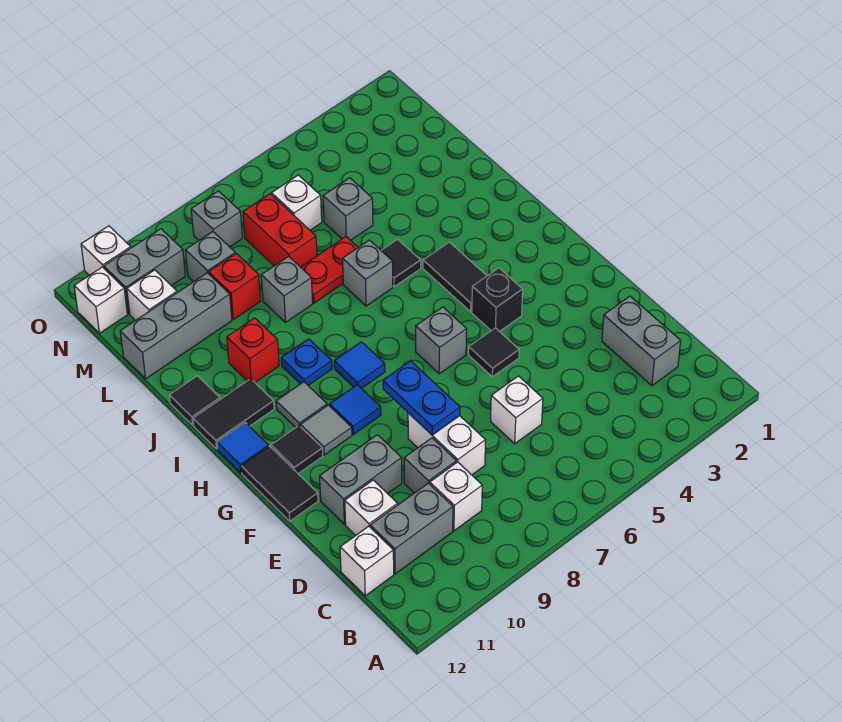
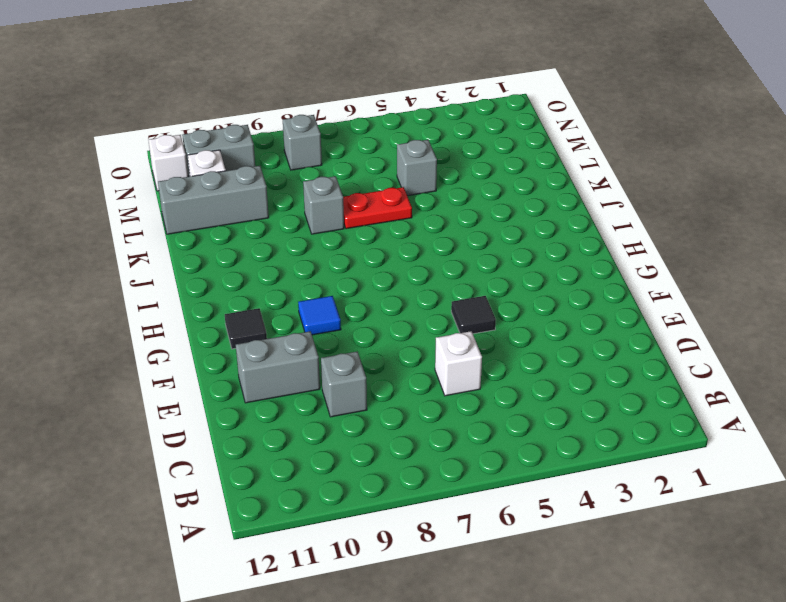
none -> grey brick C2:D2 level 1
none -> white brick C9 level 1
none -> grey brick C10:C11 level 1
none -> white brick C12 level 1

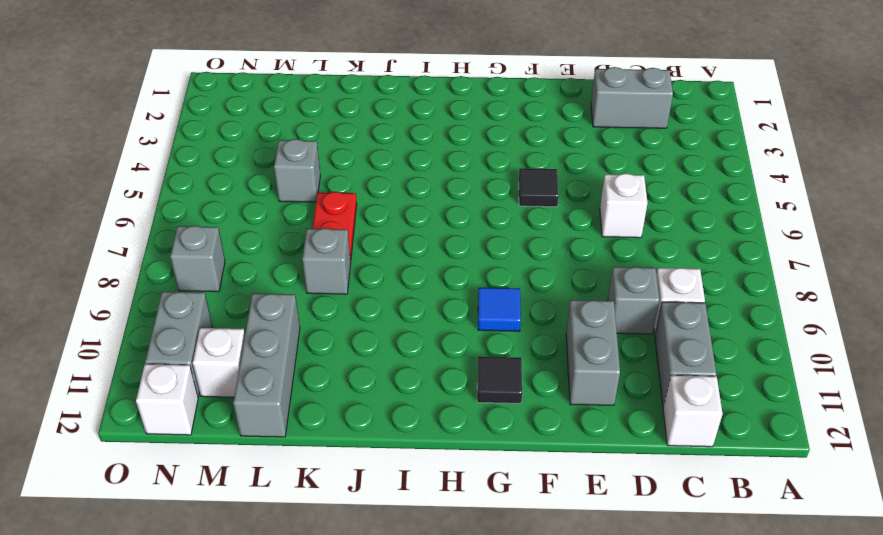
none -> white brick D8:E8 level 1
none -> white brick D11 level 1
none -> black tile F12:G12 level 1
none -> black brick G4 level 1

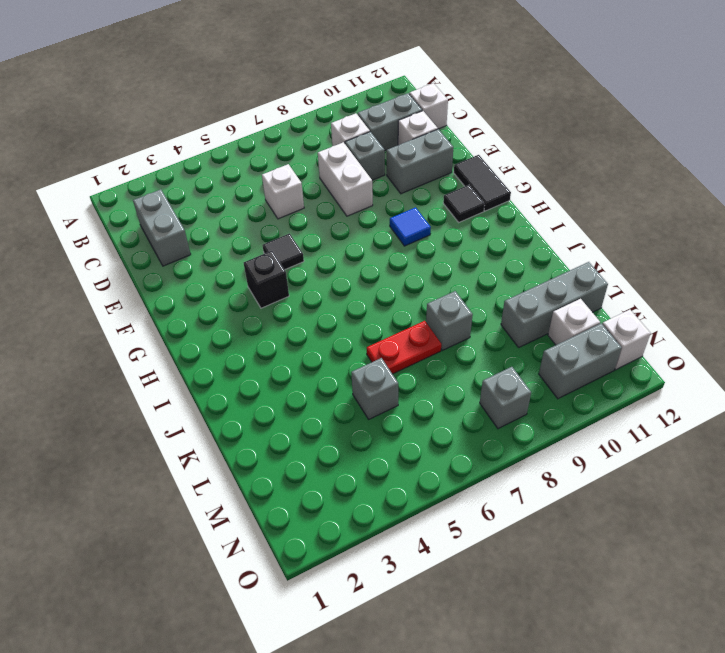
none -> grey brick G6 level 1
none -> grey tile G10 level 1
none -> black tile H4:I4 level 1
none -> blue tile H8 level 1

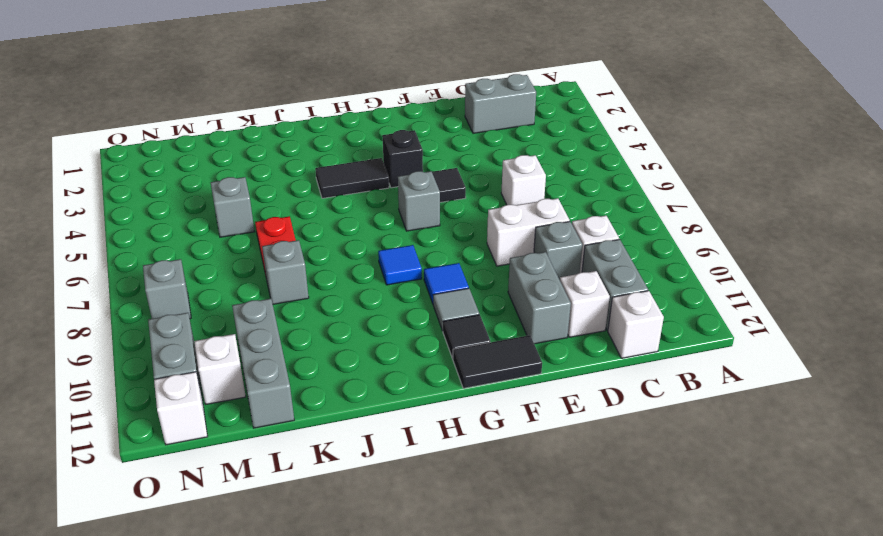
none -> grey tile H10 level 1
none -> blue tile H12 level 1
none -> blue plate I9 level 1
none -> black tile I11:I12 level 1

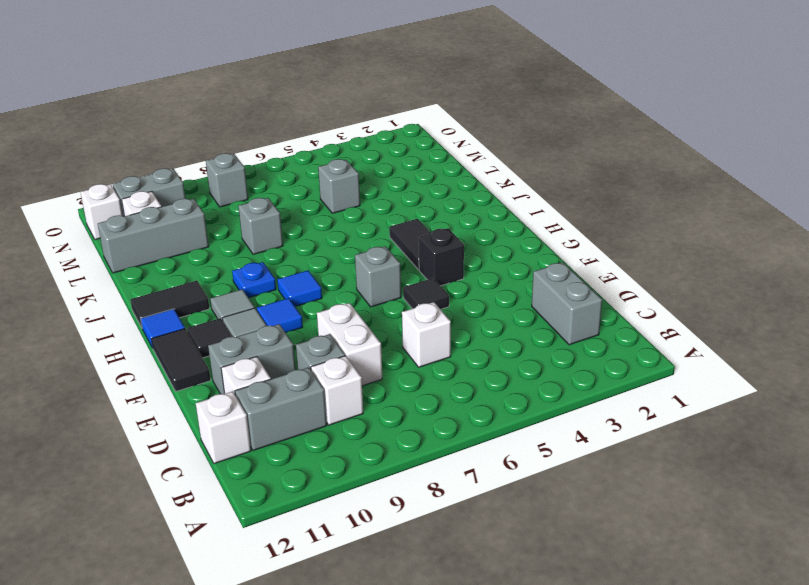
none -> black tile J5 level 1
none -> grey brick J6 level 1
none -> red brick J10 level 1
none -> black tile J12 level 1

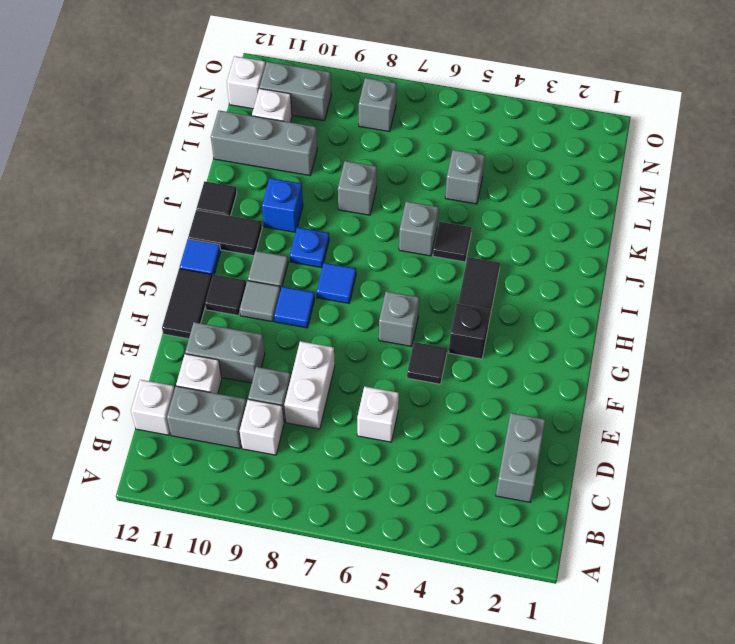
blue brick J10 level 1 -> red brick J10 level 1
none -> red plate K6:K7 level 1
none -> red brick L7:M7 level 1
none -> red brick L9 level 1
none -> white brick M6 level 1

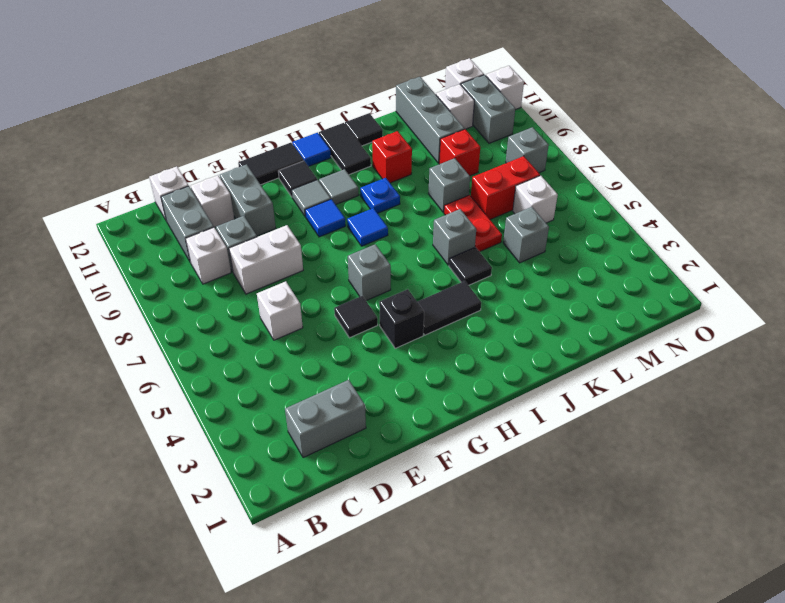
none -> grey brick M9 level 1
none -> blue plate E8:F8 level 2

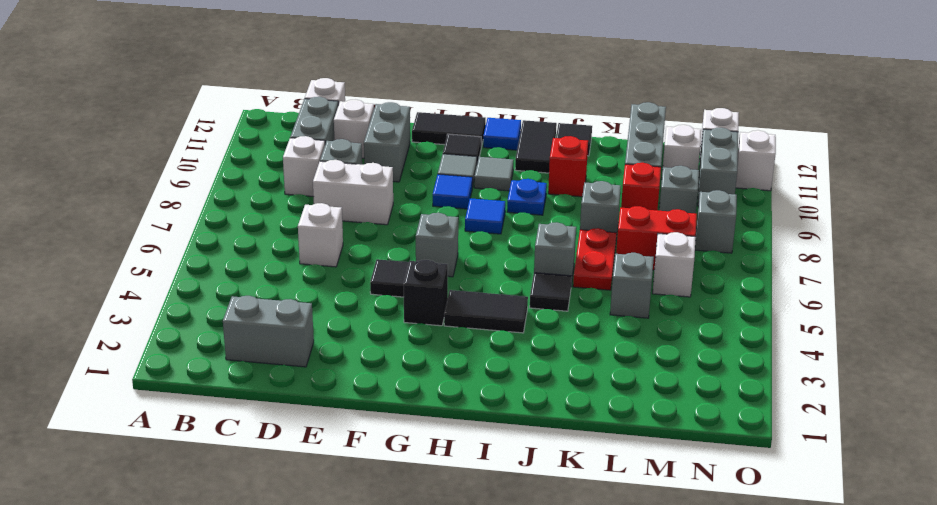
none -> blue plate E8:F8 level 2

